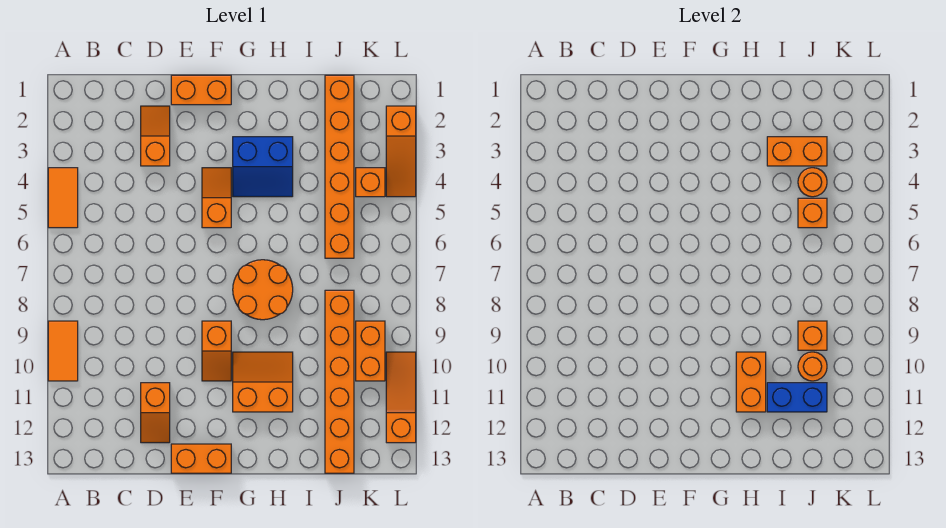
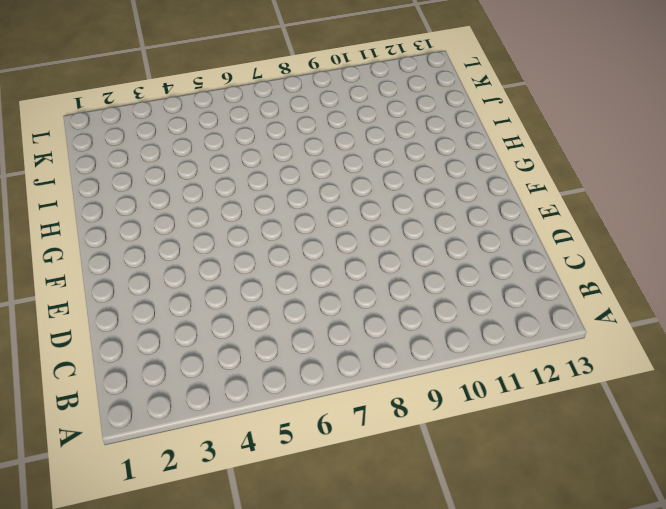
none -> orange tile A4:A5 level 1
none -> orange tile A9:A10 level 1
none -> orange slope D2:D3 level 1 top 3

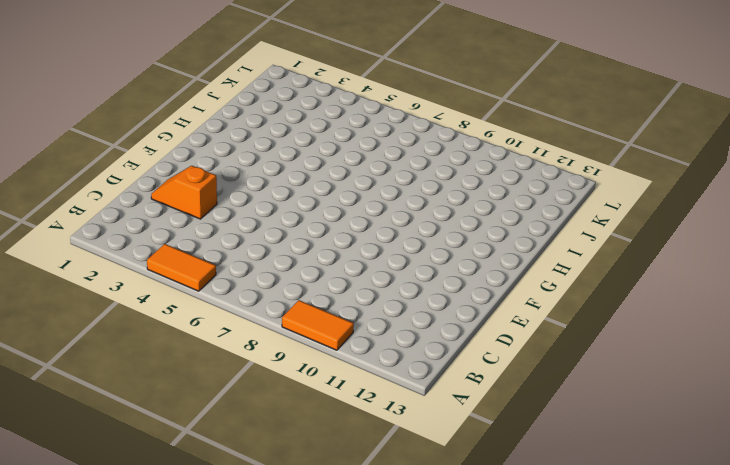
none -> orange slope D11:D12 level 1 top 11
none -> orange brick E1:F1 level 1
none -> orange brick E13:F13 level 1

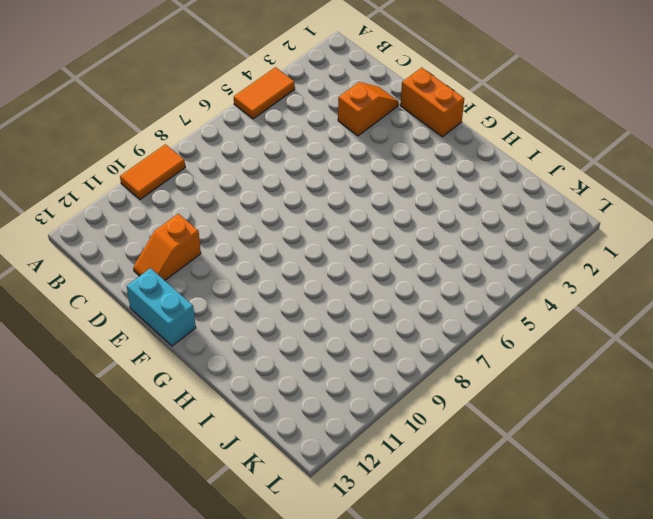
cyan brick E13:F13 level 1 -> orange brick E13:F13 level 1
none -> orange slope F4:F5 level 1 top 5
none -> orange slope F9:F10 level 1 top 9
none -> blue slope G3:H4 level 1 top 3

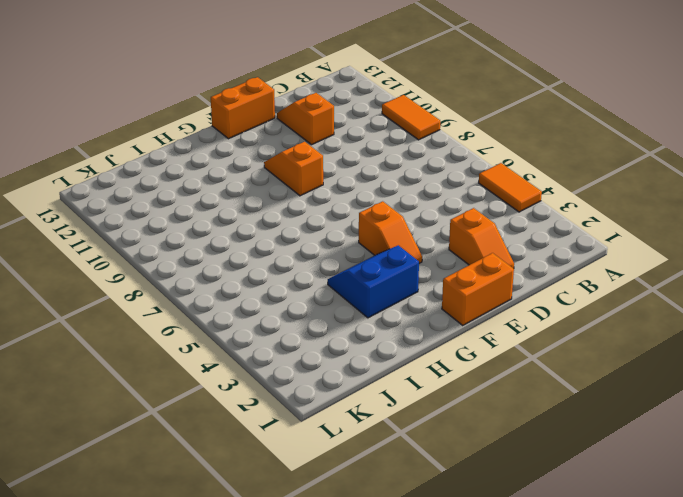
none -> orange round brick G7:H8 level 1
none -> orange slope G10:H11 level 1 top 11
none -> orange brick J1:J6 level 1

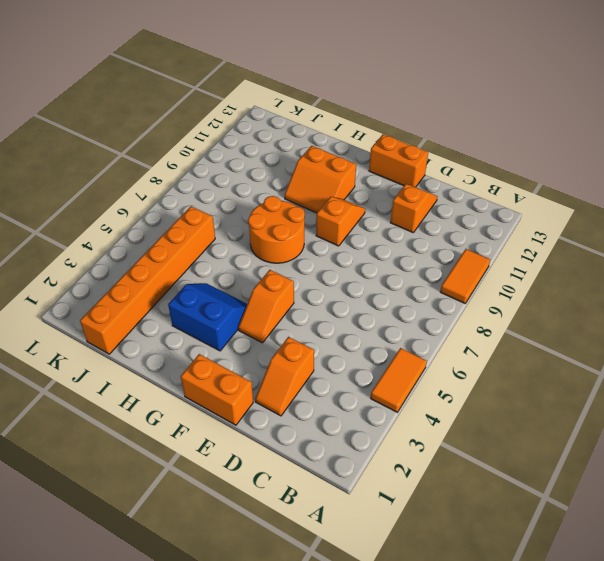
none -> orange brick J8:J13 level 1
none -> orange brick K4 level 1
none -> orange brick K9:K10 level 1

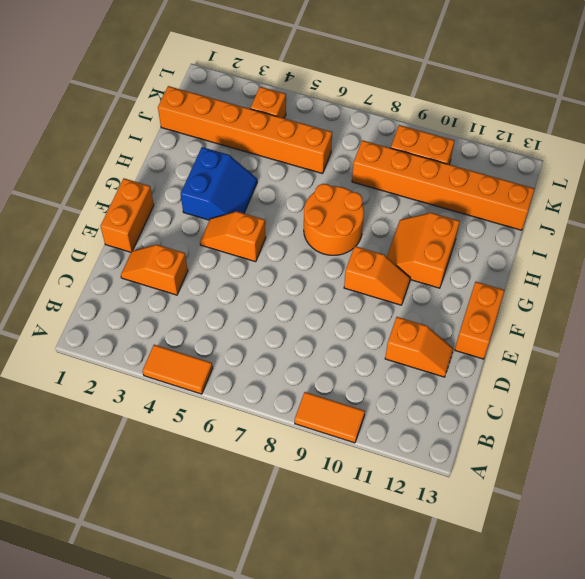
none -> orange slope L2:L4 level 1 top 2
none -> orange slope L10:L12 level 1 top 12
none -> orange brick H10:H11 level 2

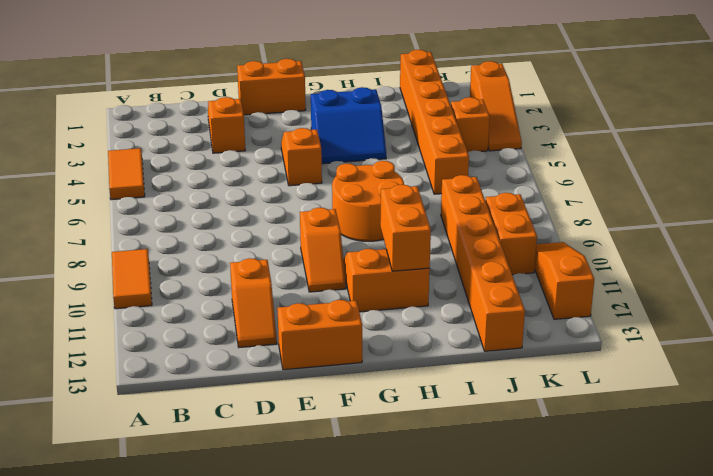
none -> orange brick I3:J3 level 2
none -> blue brick I11:J11 level 2
none -> orange round brick J4 level 2

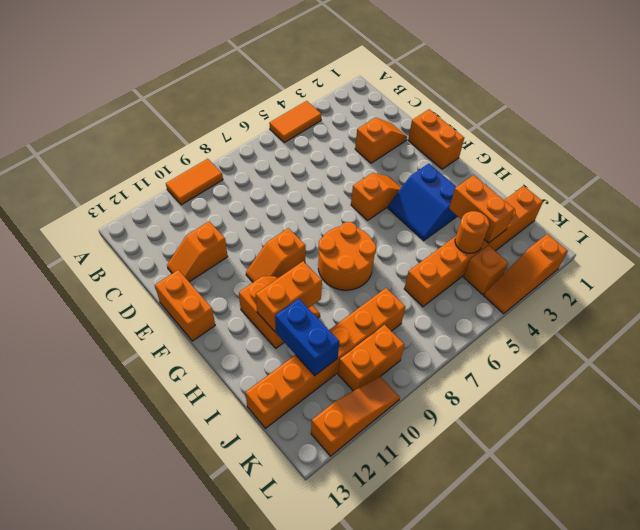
none -> orange brick J5 level 2
none -> orange brick J9 level 2
none -> orange round brick J10 level 2

